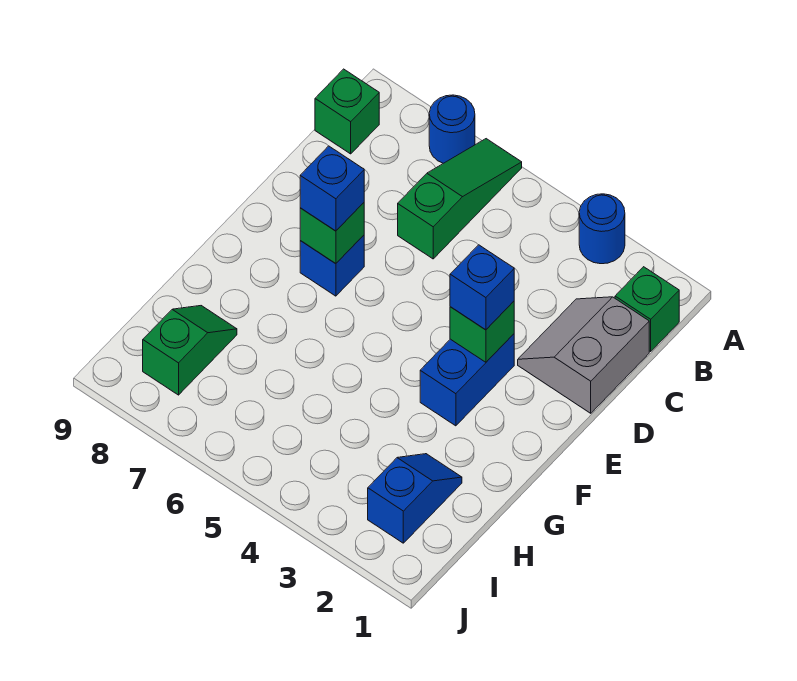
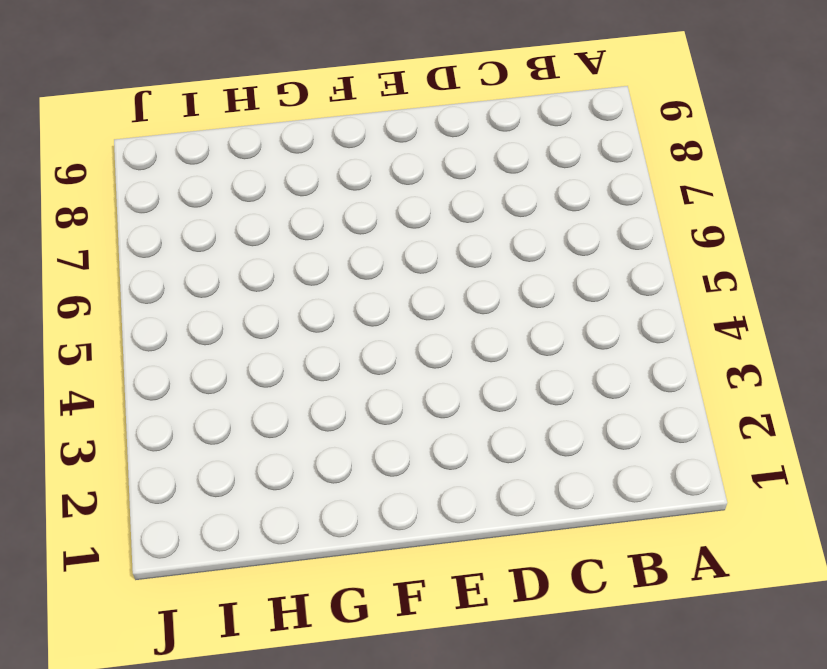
none -> blue round brick A3 level 1
none -> green slope A6:C6 level 1 top C
none -> blue round brick A7 level 1

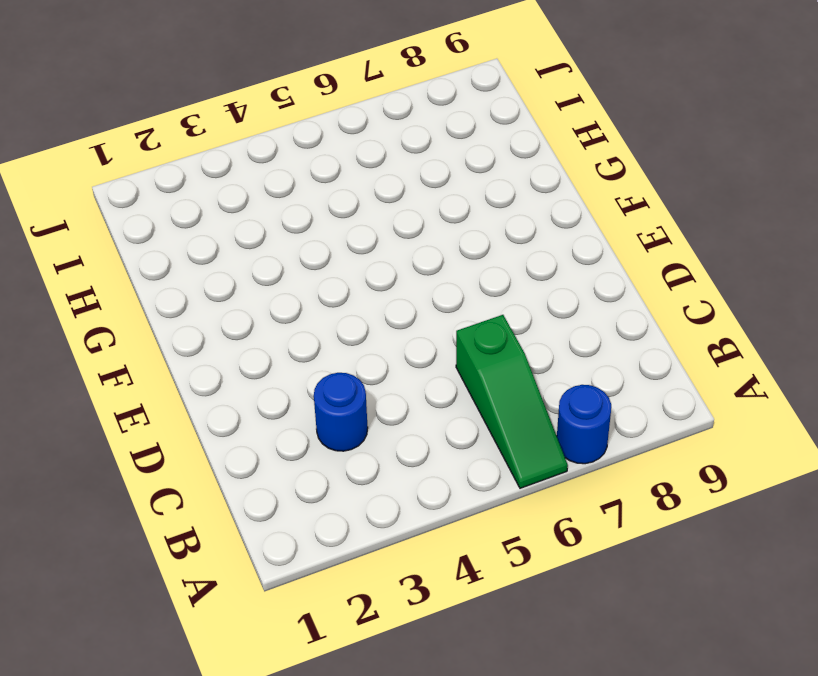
blue round brick C3 level 1 -> blue round brick A3 level 1
none -> green brick B1 level 1
none -> green brick B9 level 1
none -> grey slope C1:D2 level 1 top 1

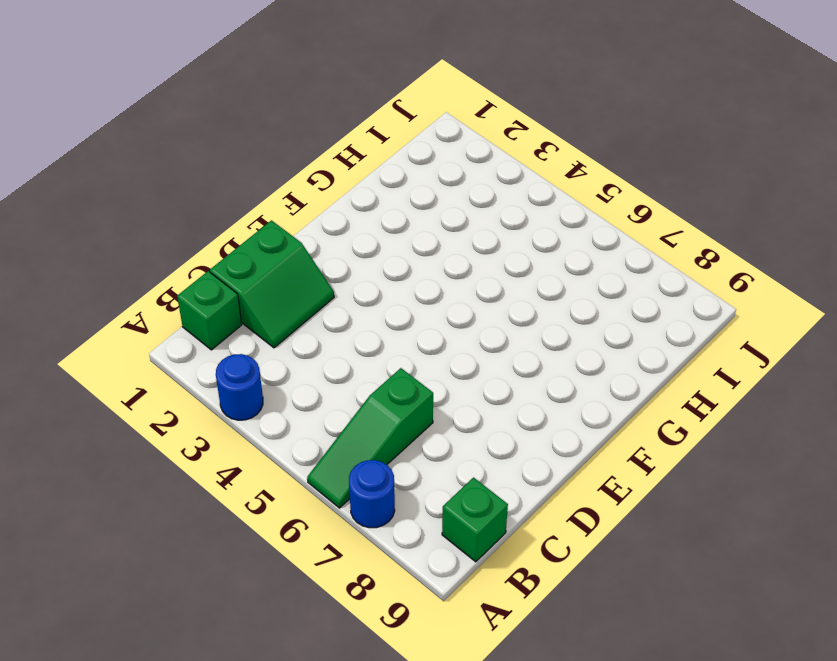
green slope C1:D2 level 1 top 1 -> grey slope C1:D2 level 1 top 1
none -> blue brick E3:F3 level 1
none -> blue brick E7 level 1
none -> blue slope H2:I2 level 1 top I

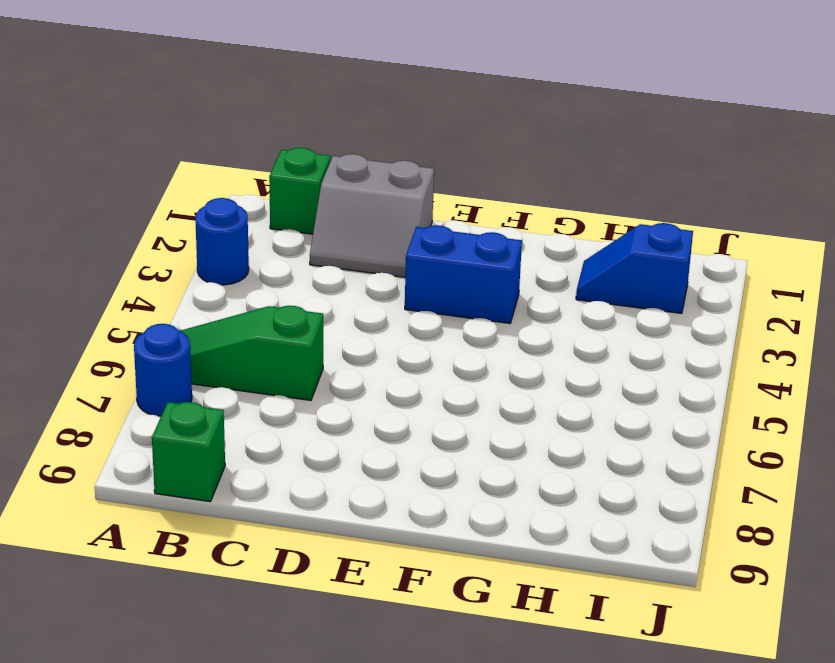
none -> blue brick E7 level 1
none -> green slope H8:I8 level 1 top I
none -> green brick E3 level 2

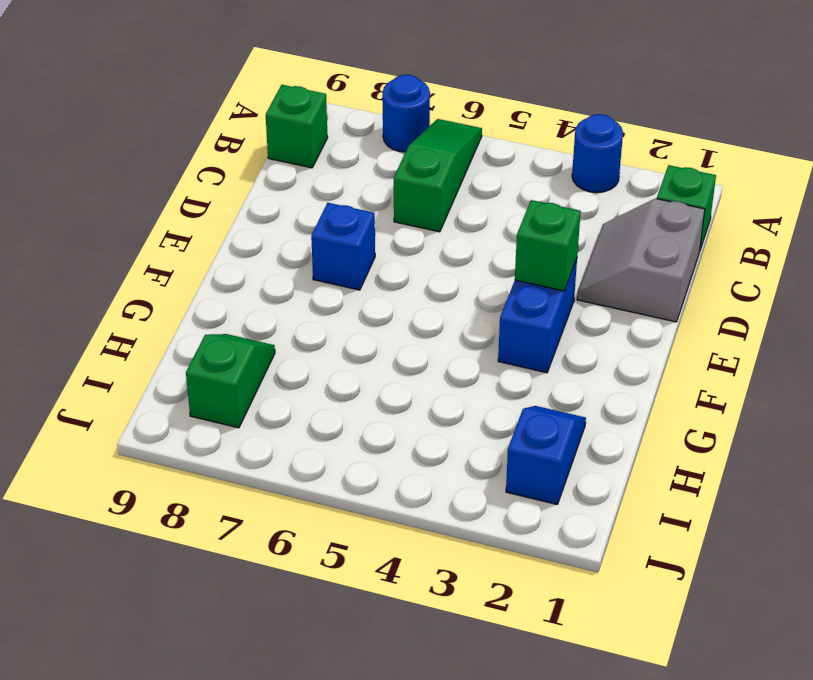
none -> green brick E7 level 2
none -> blue brick E3 level 3
none -> blue brick E7 level 3

